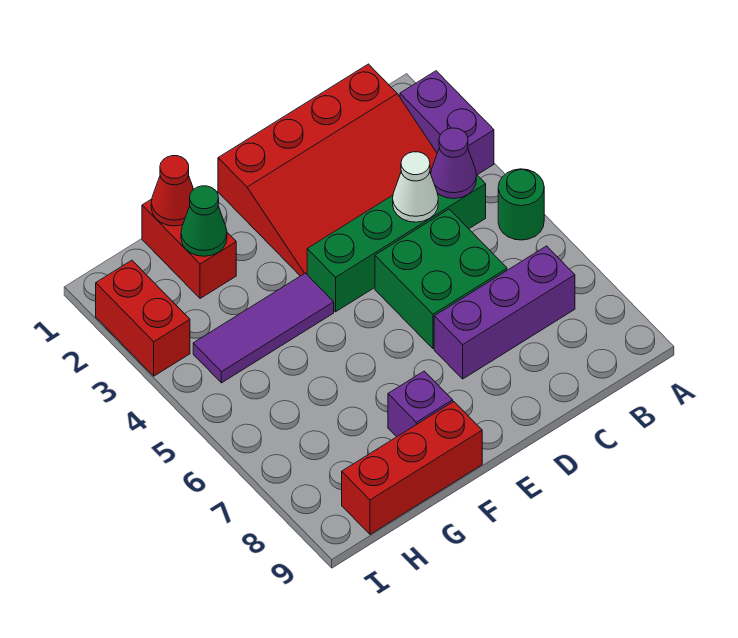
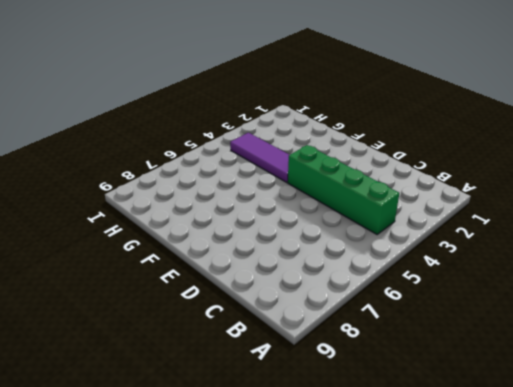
none -> purple brick A2:A3 level 1
none -> green round brick A5 level 1
none -> red slope B1:E3 level 1 top 1

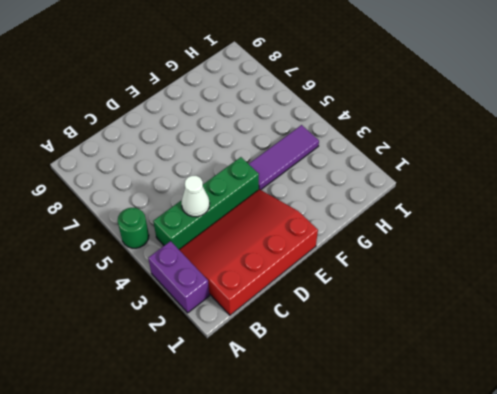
none -> purple brick B7:D7 level 1
none -> green brick C5:D6 level 1
none -> purple brick F8 level 1

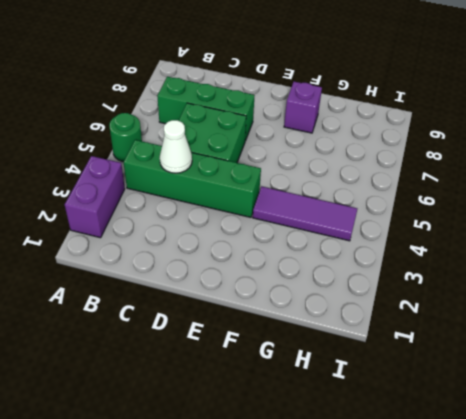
green brick B7:D7 level 1 -> purple brick B7:D7 level 1
none -> red slope B1:E3 level 1 top 1
none -> red brick F9:H9 level 1
none -> red brick G1:G2 level 1

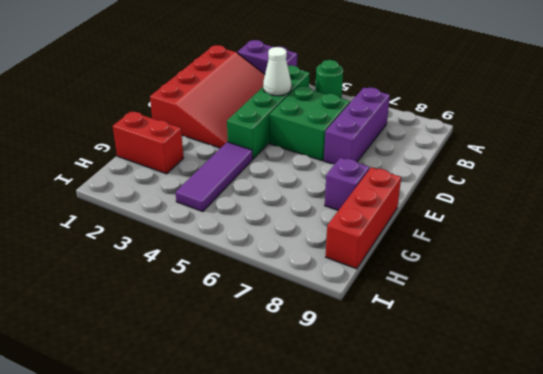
none -> red brick I2:I3 level 1
none -> purple cone B4 level 2
none -> red cone G1 level 2

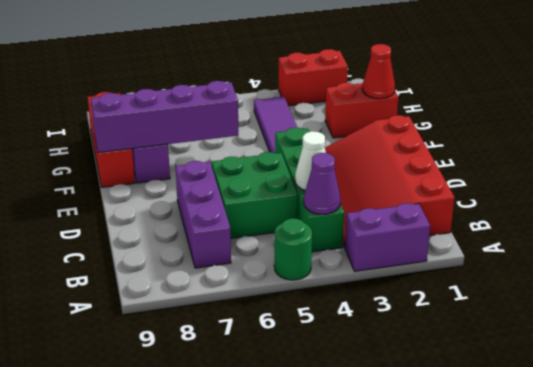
purple brick F6:F9 level 2 -> none
none -> green cone G2 level 2

